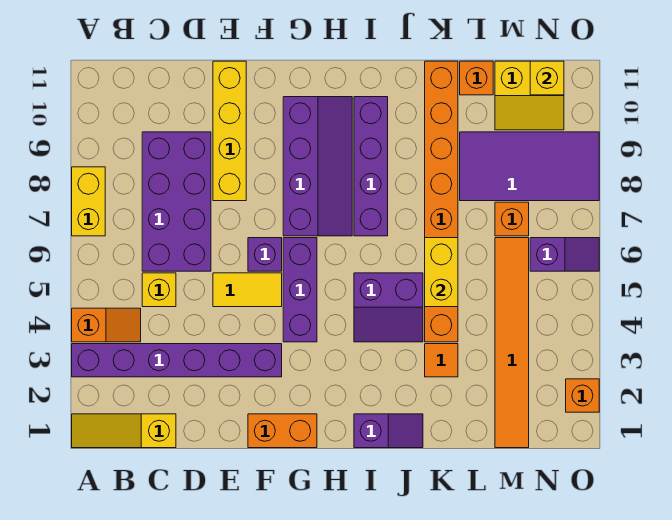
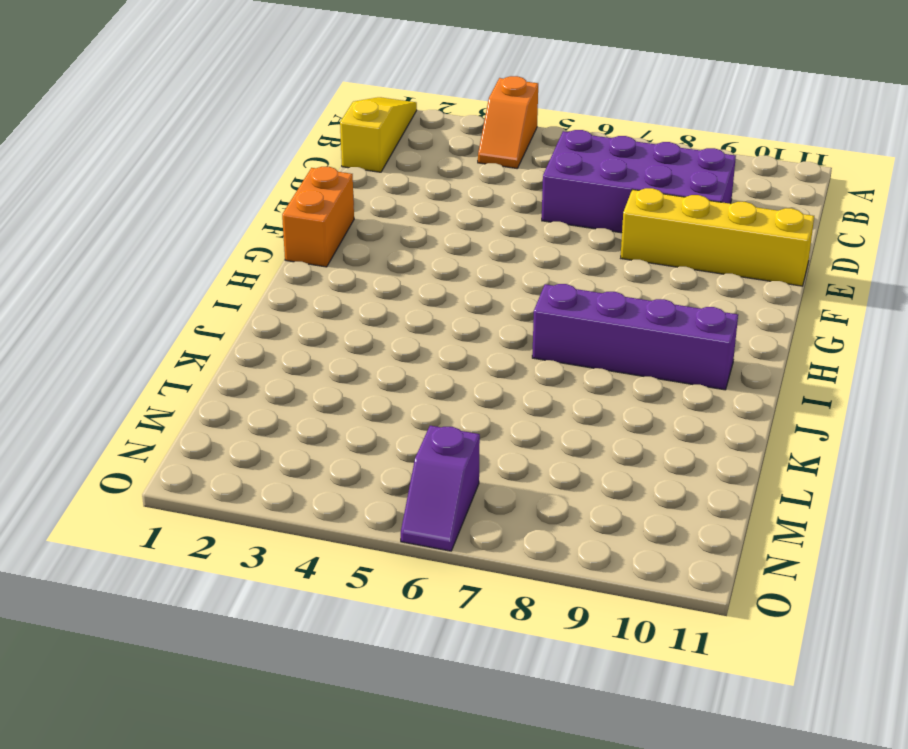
none -> purple brick A3:F3 level 1
none -> yellow brick A7:A8 level 1
none -> yellow brick C5 level 1

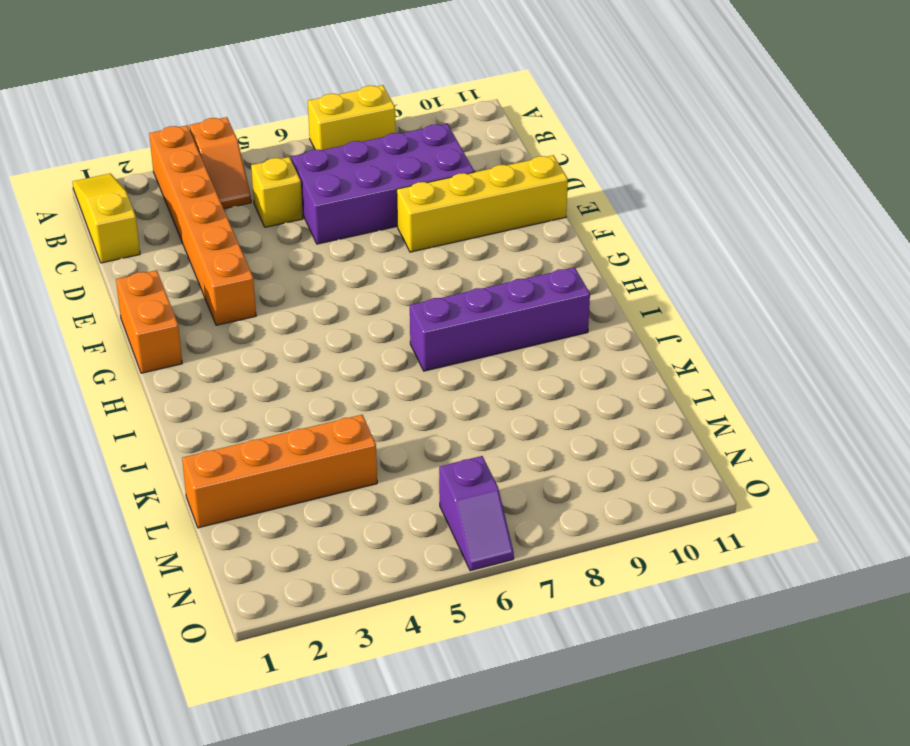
orange brick A3:F3 level 1 -> purple brick A3:F3 level 1
orange brick L1:L4 level 1 -> none
none -> yellow tile E5:F5 level 1
none -> purple brick F6 level 1
none -> purple brick G4:G6 level 1

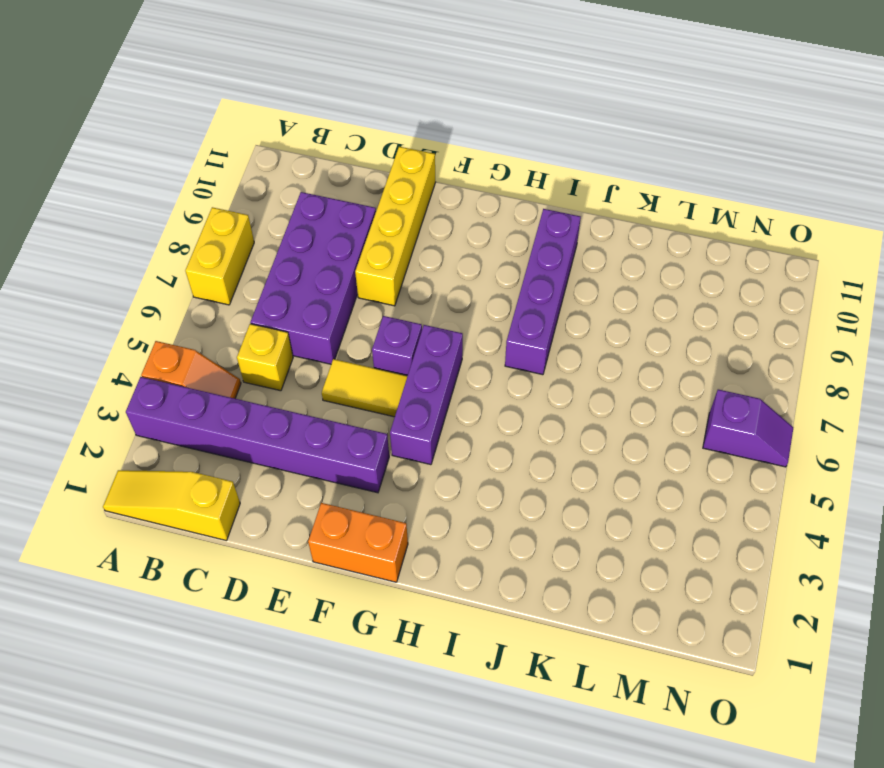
none -> purple slope G7:H10 level 1 top G
none -> purple slope I1:J1 level 1 top I
none -> purple slope I4:J5 level 1 top 5

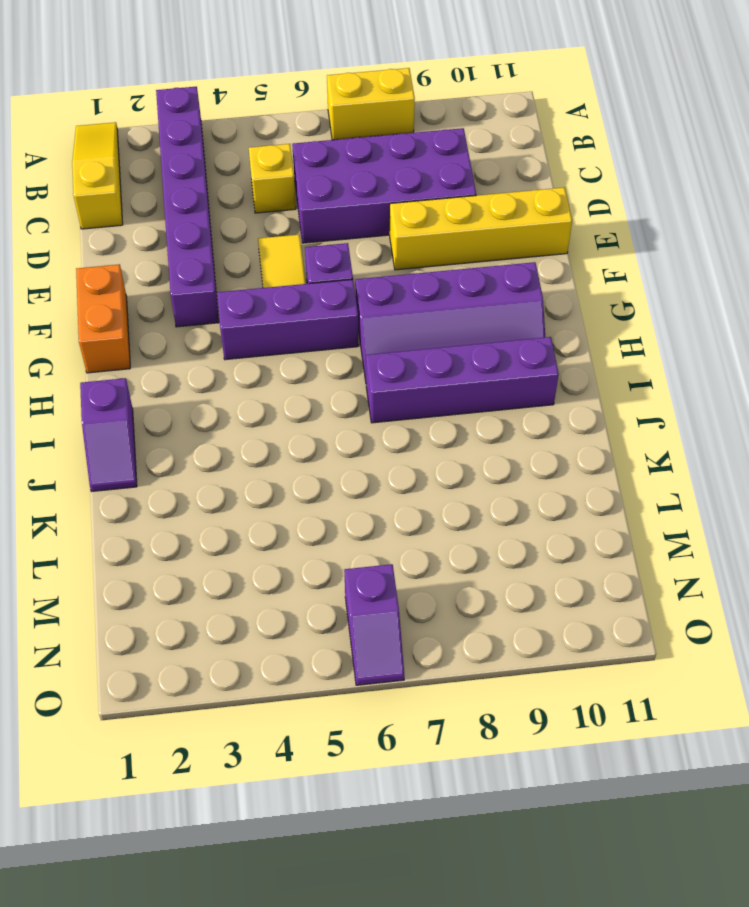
none -> orange slope A4:B4 level 1 top A
none -> purple slope I4:J5 level 1 top 5
none -> orange tile K3 level 1

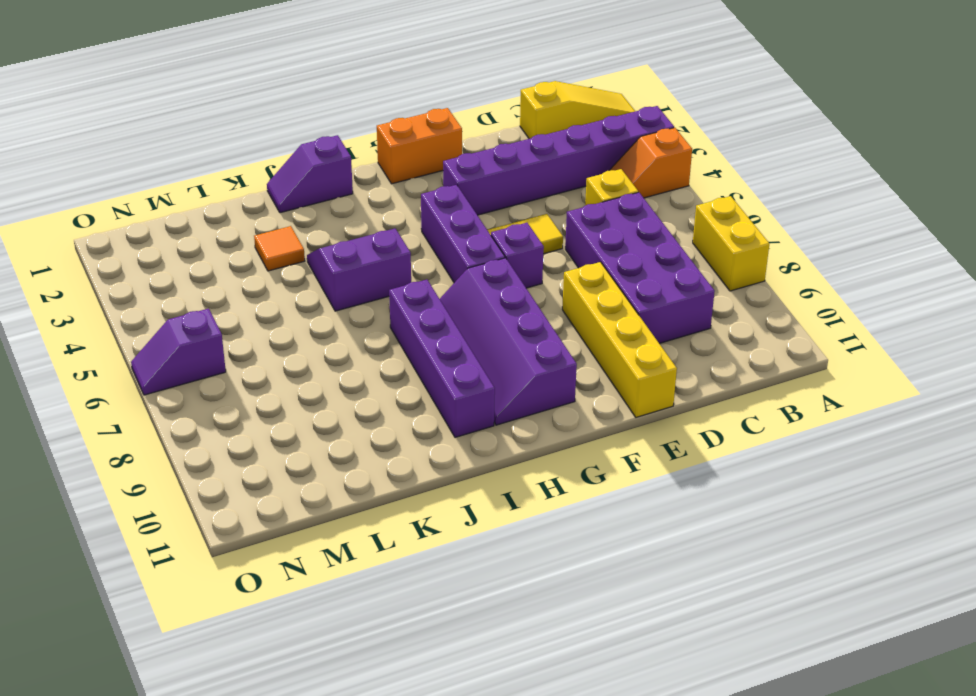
none -> orange brick K4:K11 level 1
none -> purple tile L8:O9 level 1
none -> orange brick L11 level 1

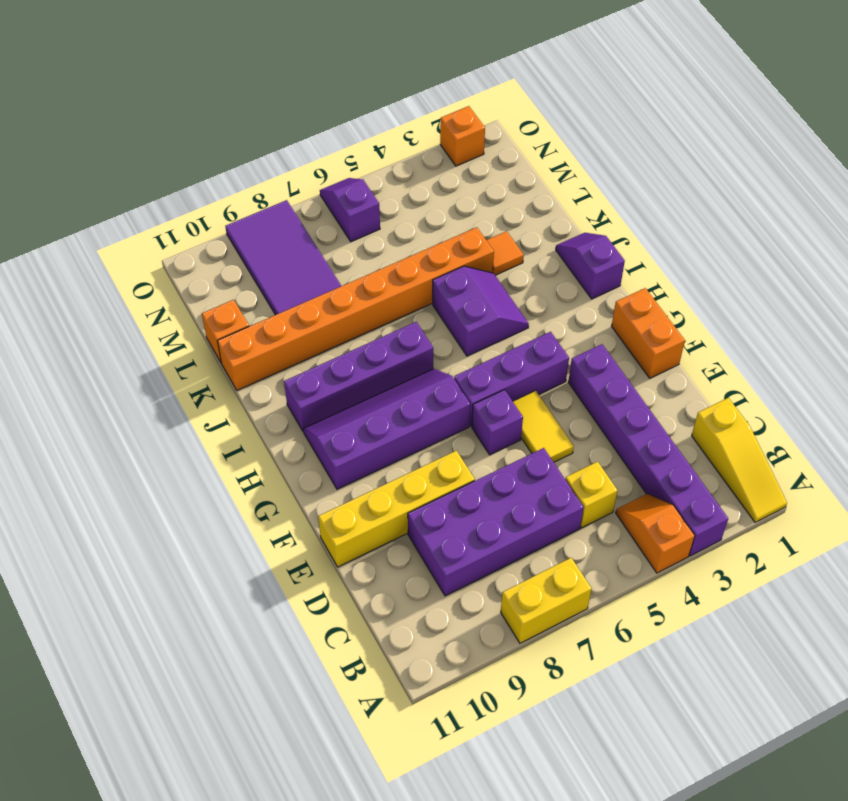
none -> orange tile M1:M6 level 1
none -> orange brick M7 level 1
none -> yellow slope M10:N11 level 1 top 11

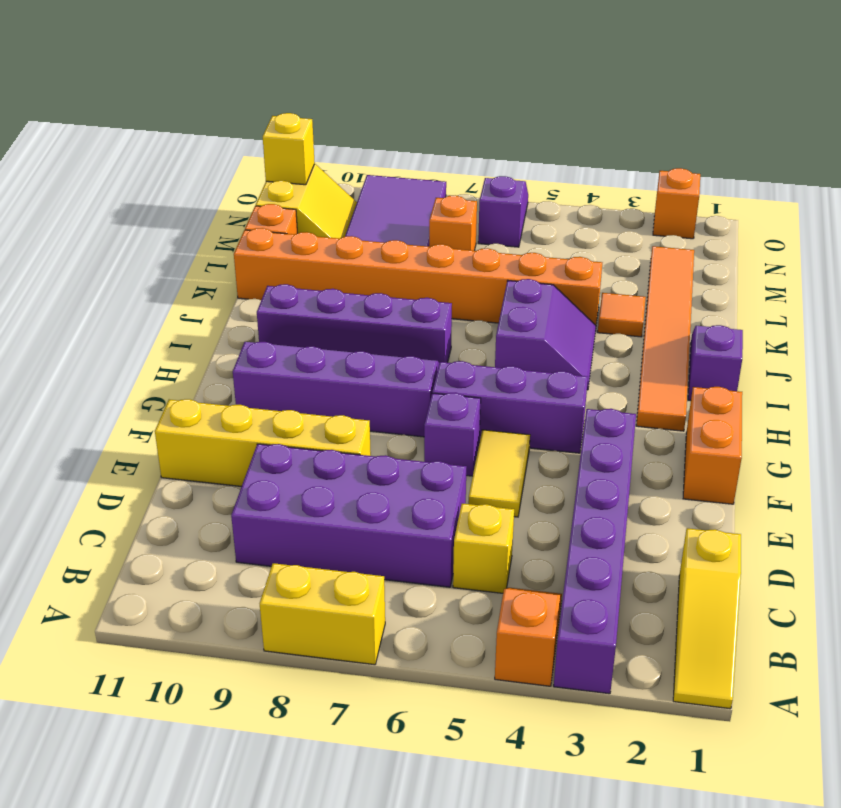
orange tile H2:M2 level 1 -> orange tile M1:M6 level 1
none -> yellow brick K5:K6 level 2

